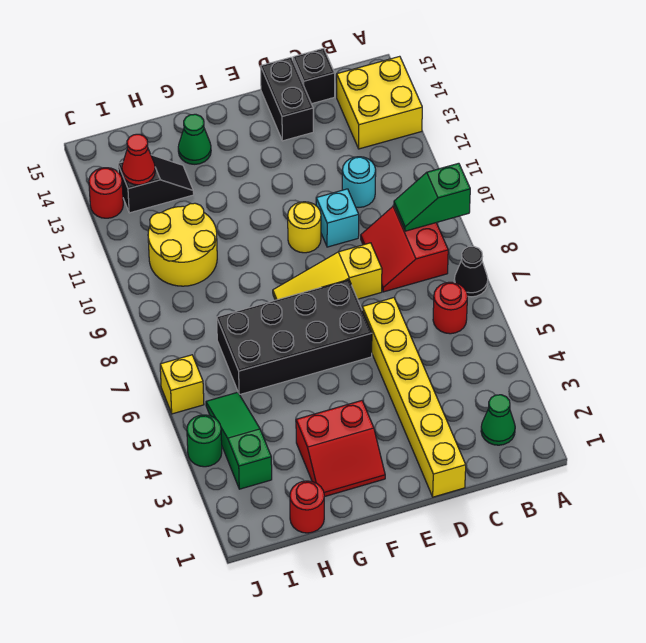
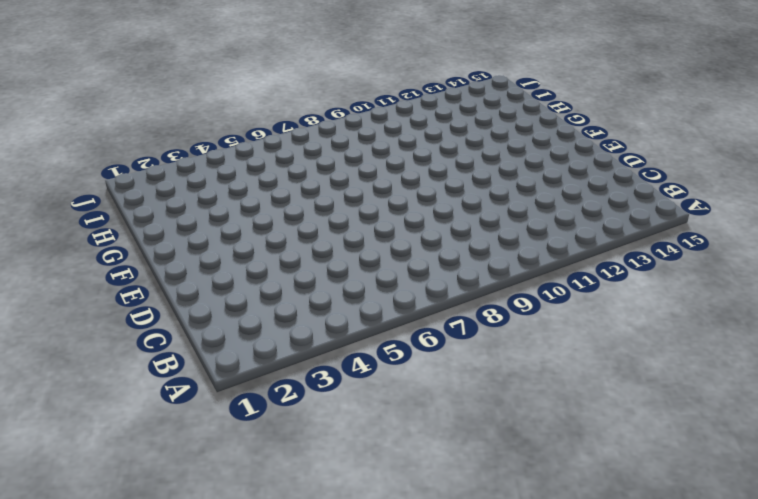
none -> black cone A7 level 1
none -> yellow brick A13:B14 level 1
none -> green cone B2 level 1

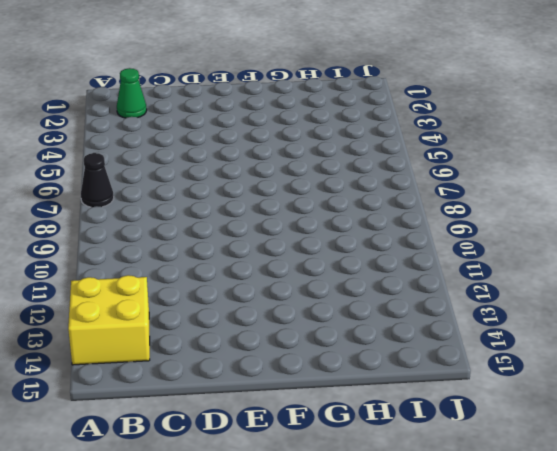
none -> red round brick B6 level 1
none -> red slope B8:C9 level 1 top B
none -> cyan round brick C11 level 1

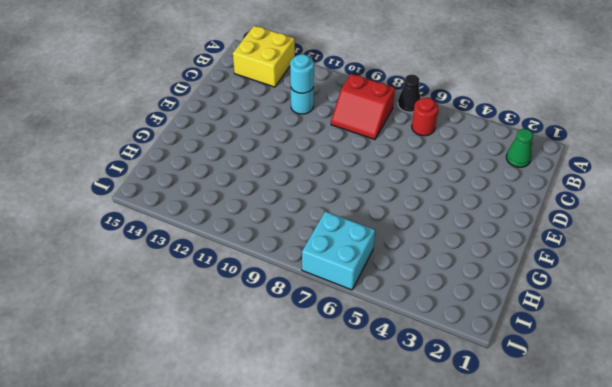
cyan round brick C11 level 2 -> none
cyan brick I6:J7 level 1 -> yellow brick J6 level 1
none -> black brick C15 level 1
none -> yellow brick D1:D6 level 1
none -> yellow slope D8:F8 level 1 top D

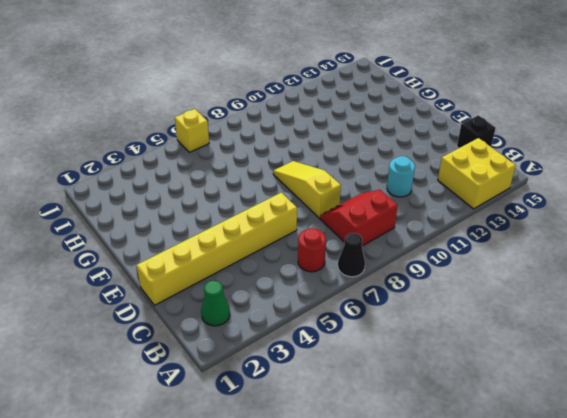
none -> cyan brick D10 level 1
none -> black brick D14:D15 level 1
none -> black brick E6:H7 level 1

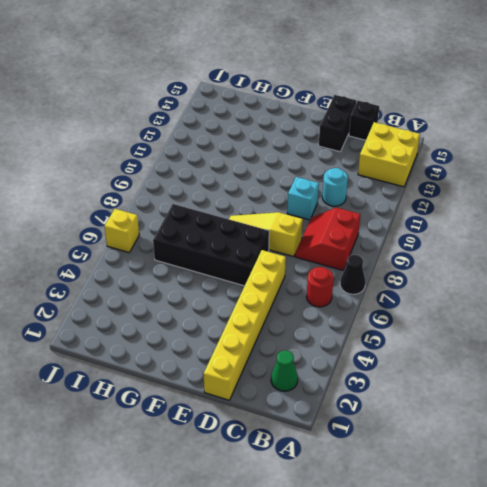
none -> yellow round brick E10 level 1
none -> red slope F2:G3 level 1 top 3
none -> green cone G14 level 1

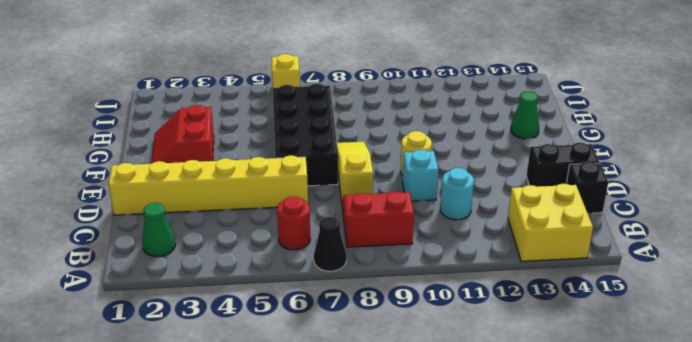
none -> red round brick H1 level 1
none -> yellow round brick H10:I11 level 1
none -> black slope H13:I13 level 1 top I

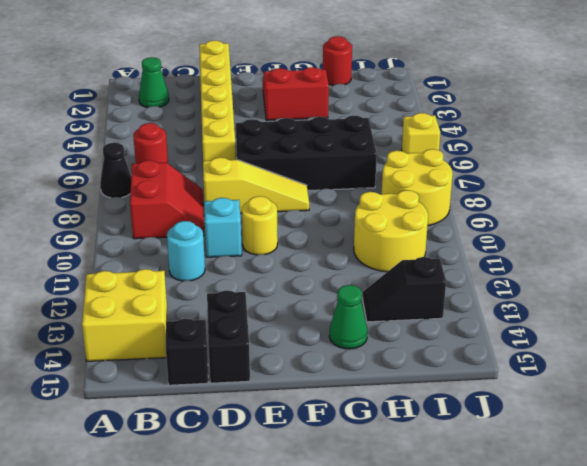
yellow round brick I8:J9 level 1 -> none
none -> green slope I3:I5 level 1 top 3
none -> green round brick J4 level 1
none -> red round brick J13 level 1

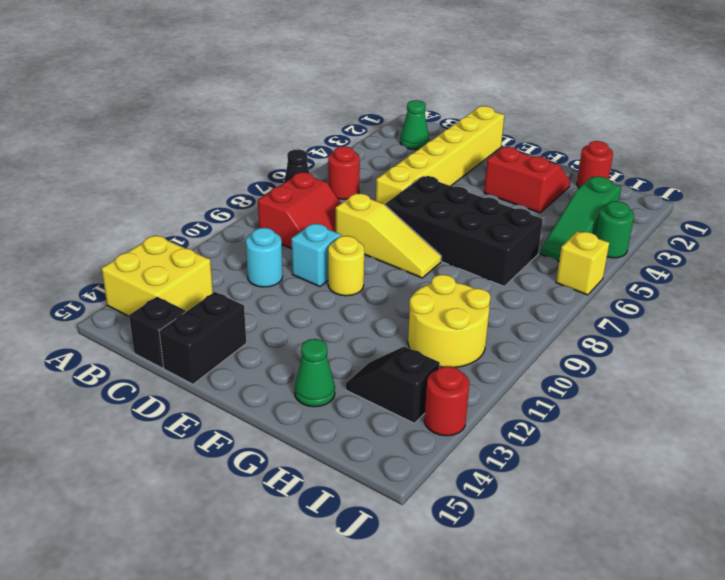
none -> green slope A9:B9 level 2 top A
none -> red cone I13 level 2

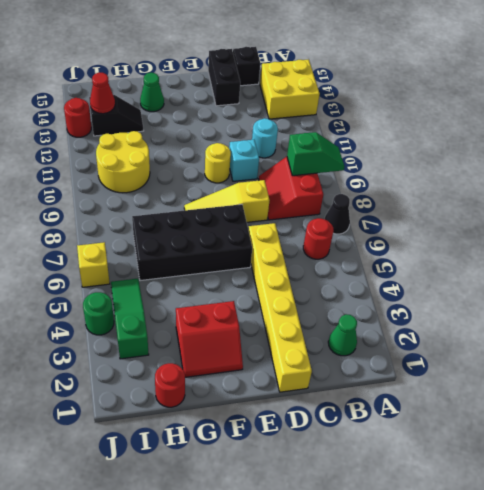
green slope A9:B9 level 2 top B -> green slope A9:B9 level 2 top A

